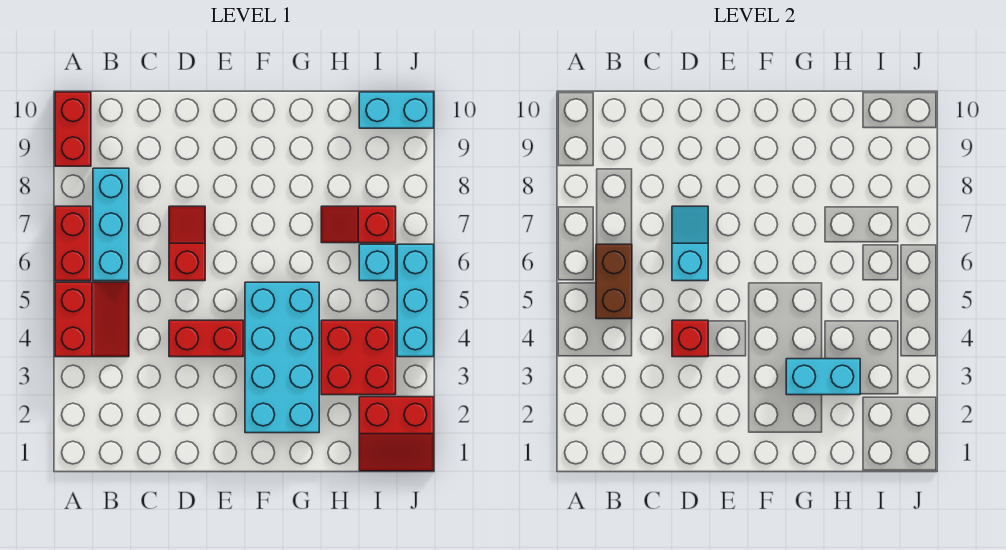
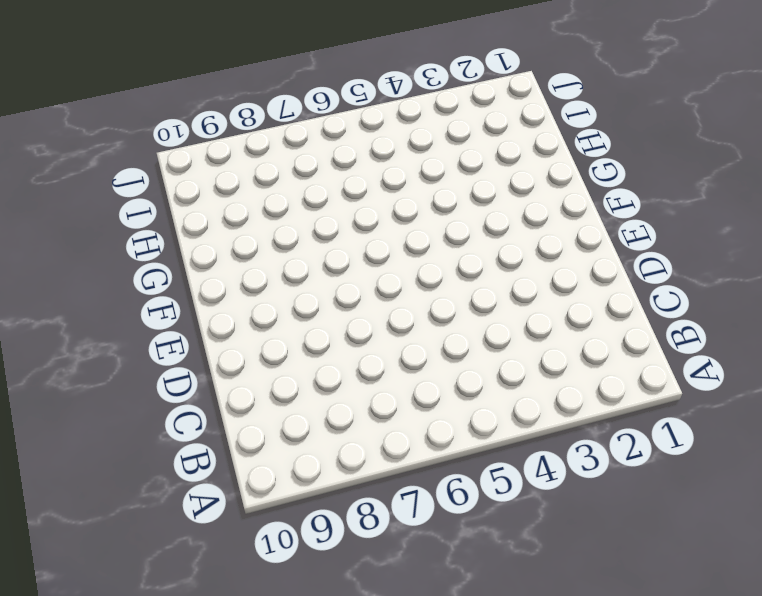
none -> red slope A4:B5 level 1 top A
none -> red brick A6:A7 level 1
none -> red brick A9:A10 level 1

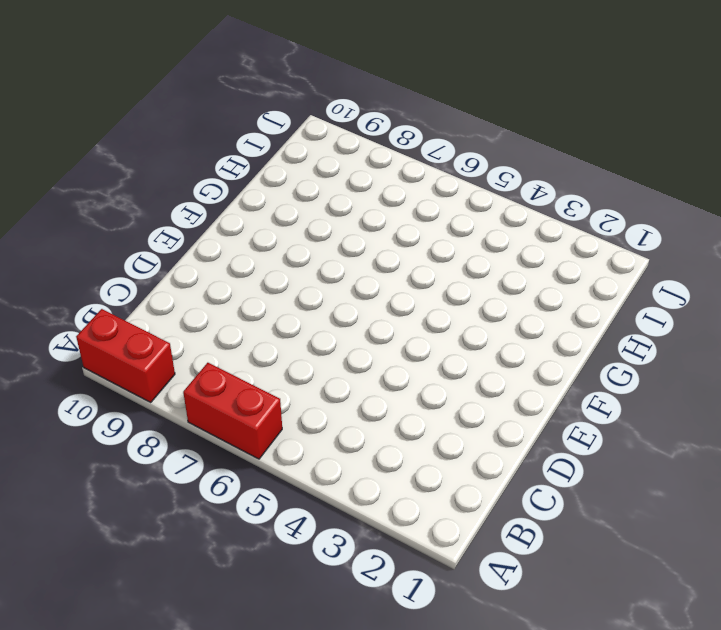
none -> red slope A4:B5 level 1 top A
none -> cyan brick B6:B8 level 1
none -> red brick D4:E4 level 1

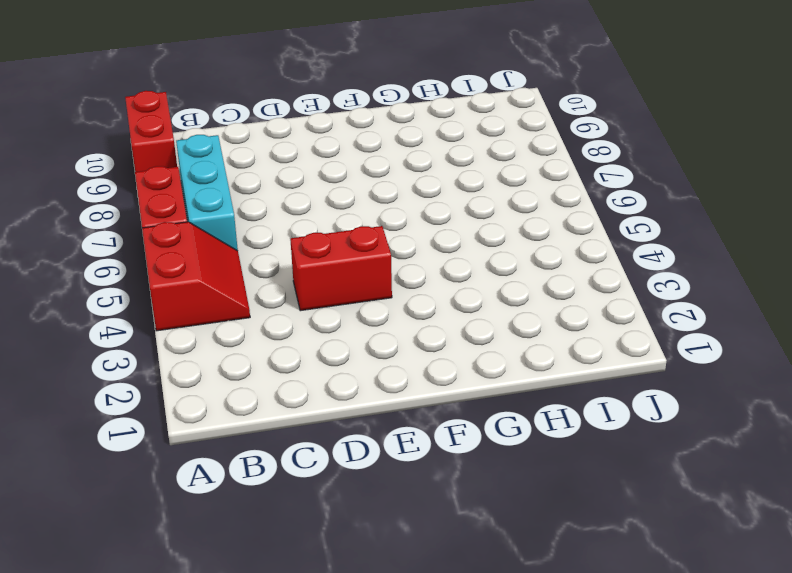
none -> red slope D6:D7 level 1 top 6
none -> cyan brick F2:G5 level 1
none -> red brick H3:I4 level 1

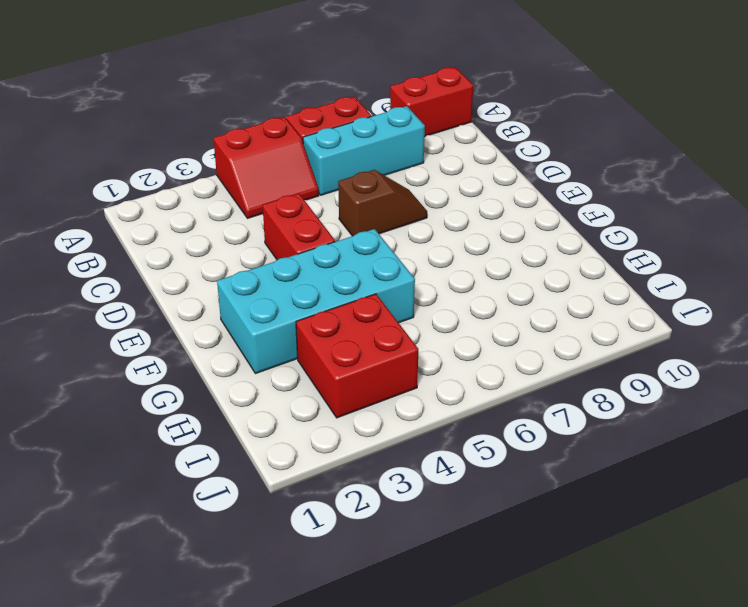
brown slope D6:D7 level 1 top 6 -> red slope D6:D7 level 1 top 6
none -> red slope H7:I7 level 1 top I
none -> red slope I1:J2 level 1 top 2
none -> cyan brick I6 level 1

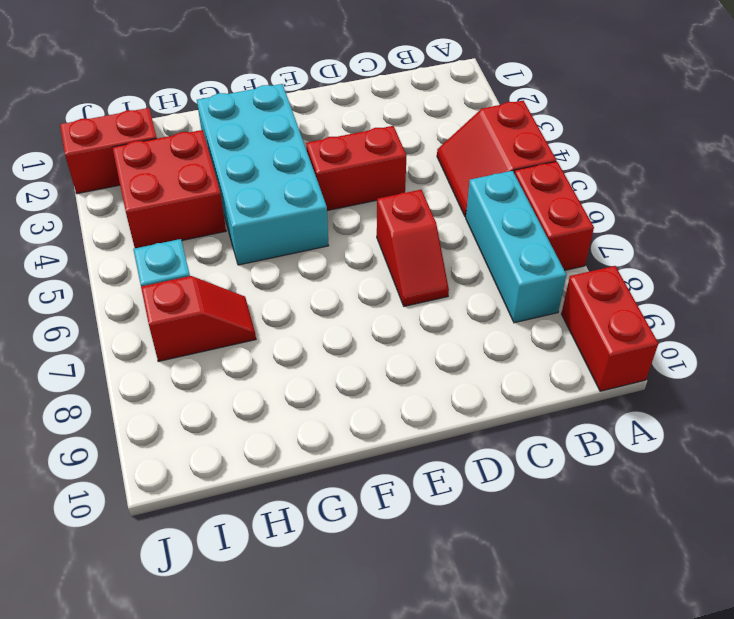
none -> cyan brick I10:J10 level 1
none -> cyan brick J4:J6 level 1
none -> brown brick B5:B6 level 2

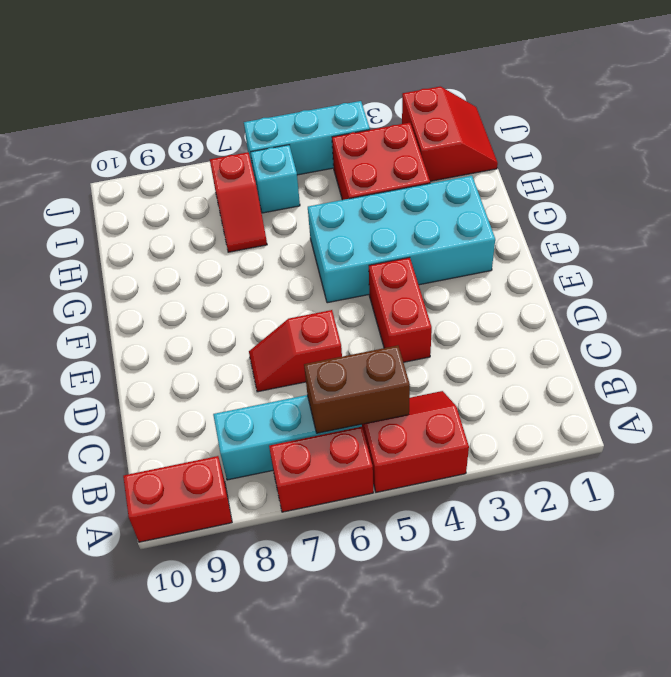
none -> cyan brick I10:J10 level 1
none -> red brick D4 level 2
none -> cyan slope D6:D7 level 2 top 6

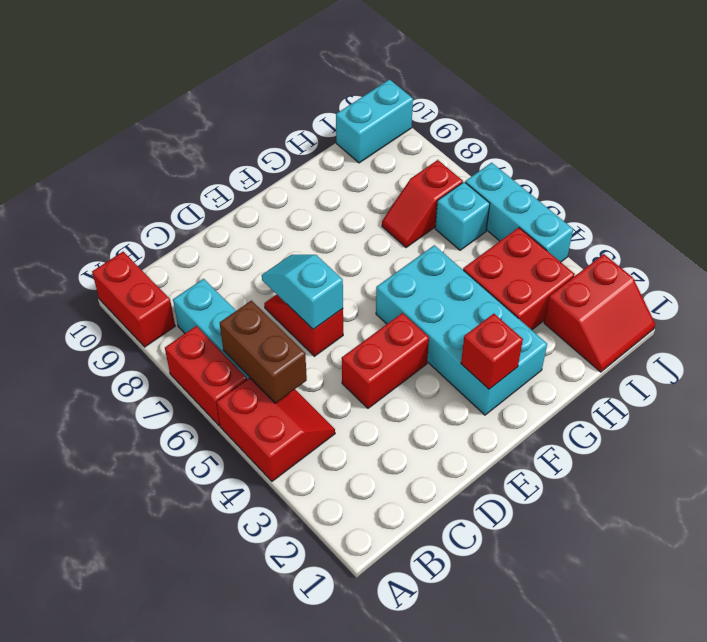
red brick F2 level 2 -> red brick D4 level 2
none -> cyan brick G3:H3 level 2

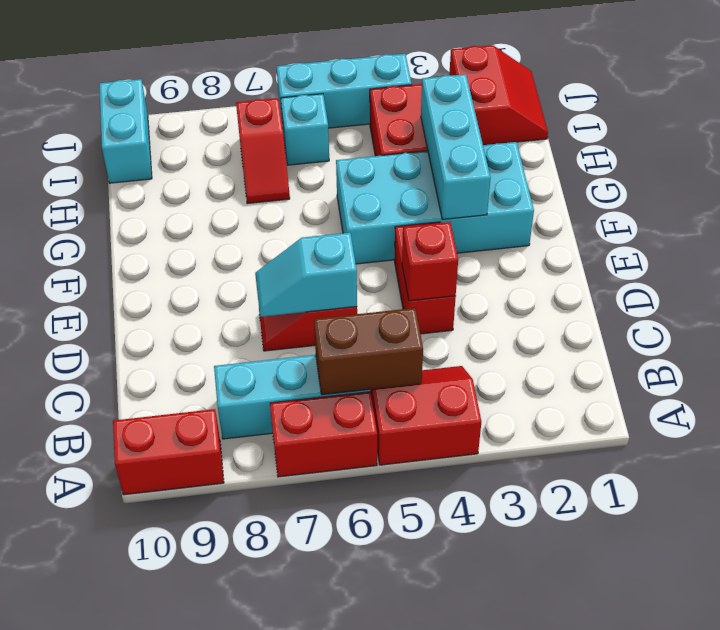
cyan brick F3:H3 level 2 -> cyan brick G3:H3 level 2

